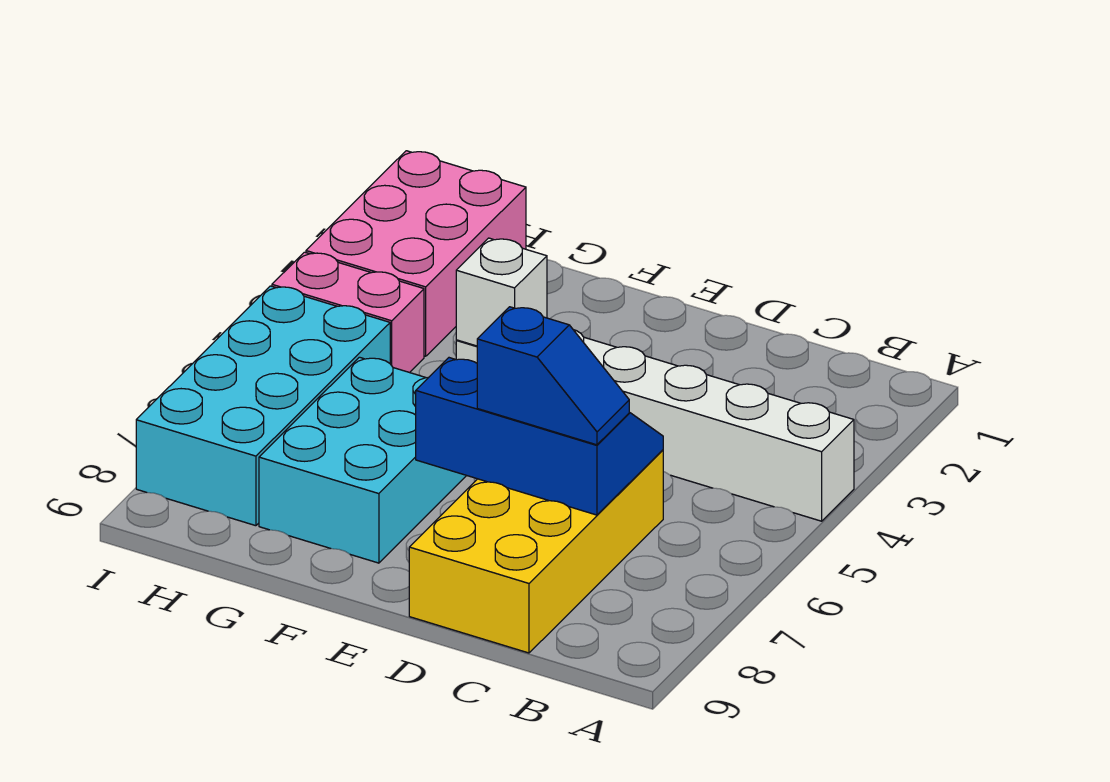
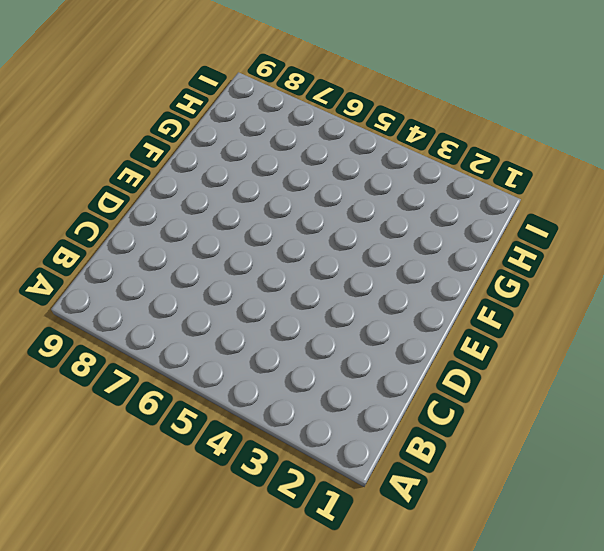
none -> white brick A4:F4 level 1
none -> yellow brick C6:D9 level 1

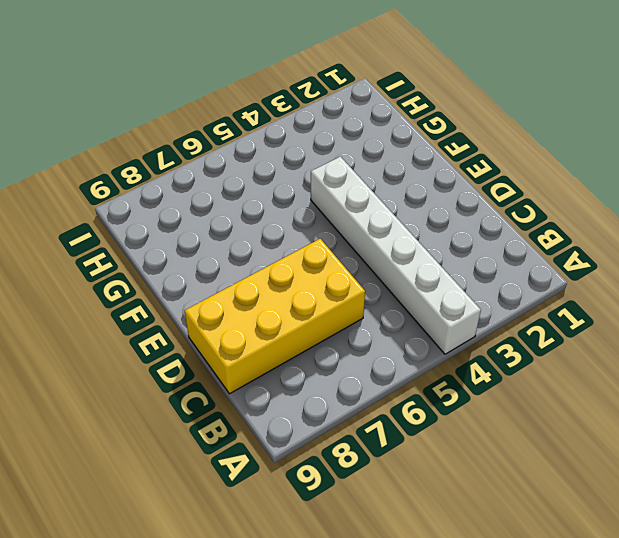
none -> cyan brick F6:G8 level 1
none -> pink brick H1:I3 level 1

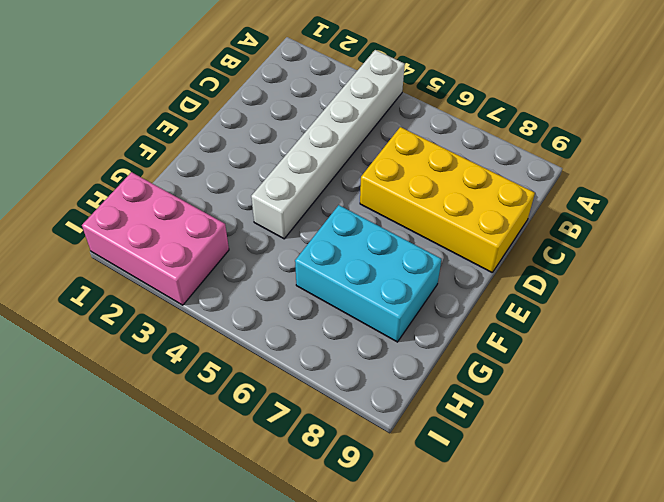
none -> pink brick H4:I4 level 1
none -> cyan brick H5:I8 level 1

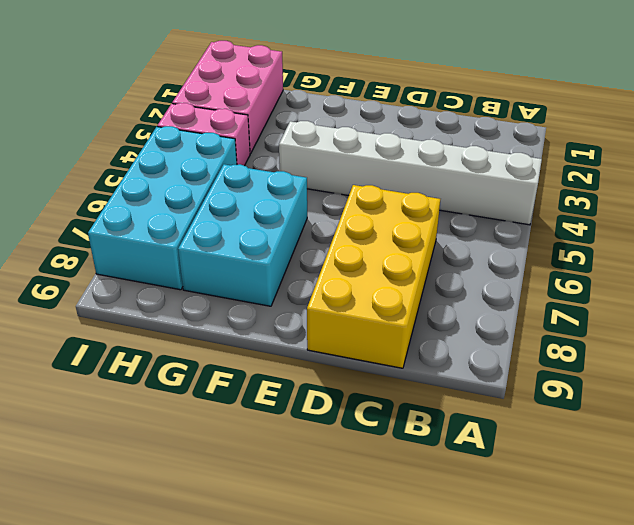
none -> blue slope C6:E7 level 2 top 7
none -> white brick F4 level 2

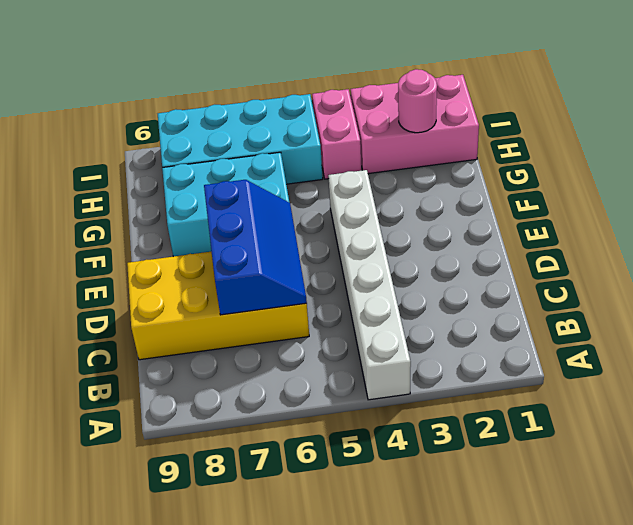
pink round brick H2 level 2 -> none
none -> white brick F4 level 2
none -> blue slope C7:D7 level 3 top D

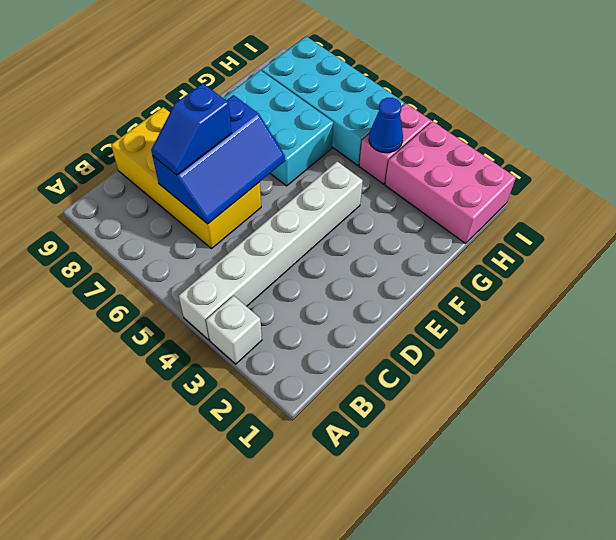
white brick A3 level 1 -> white brick F4 level 2
blue cone H4 level 2 -> none

